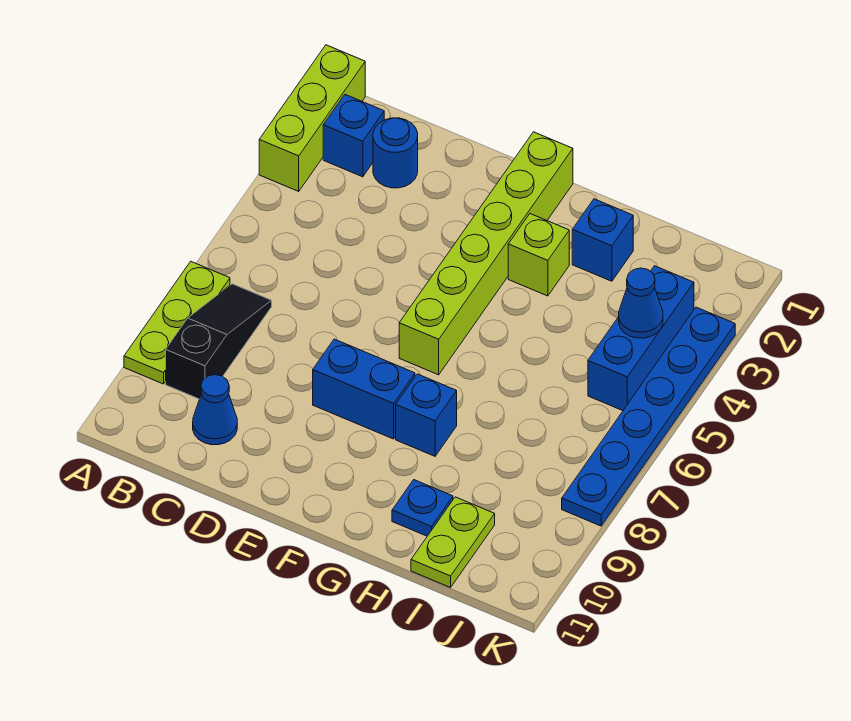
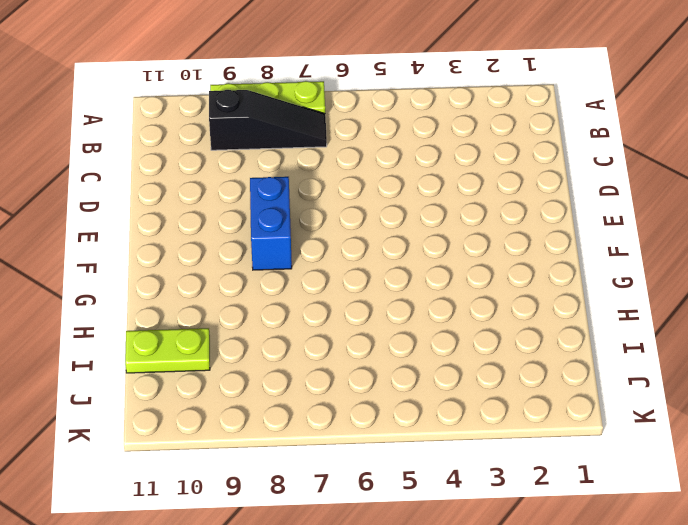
none -> lime brick A1:A3 level 1
none -> blue brick B2 level 1
none -> blue round brick C2 level 1

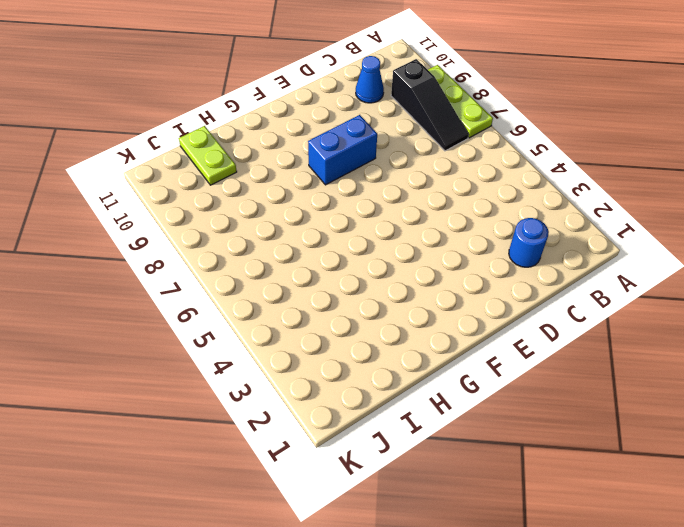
none -> lime brick A1:A3 level 1
none -> blue brick B2 level 1
none -> lime brick F1:F6 level 1

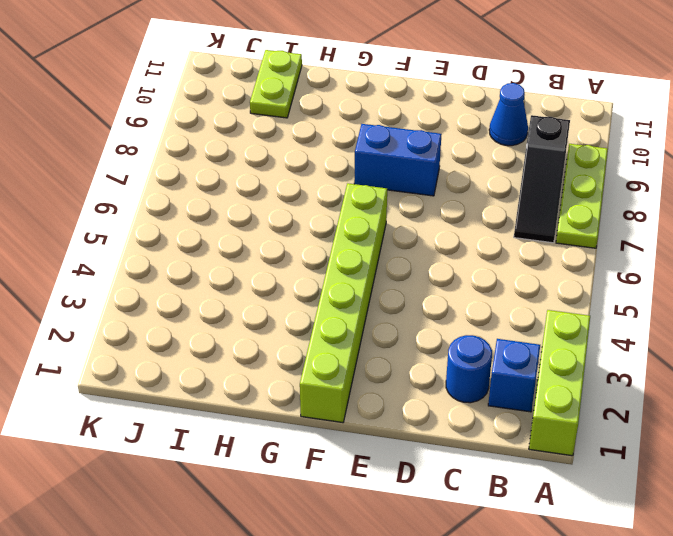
none -> lime brick G3 level 1
none -> blue brick G8 level 1
none -> blue brick H2 level 1

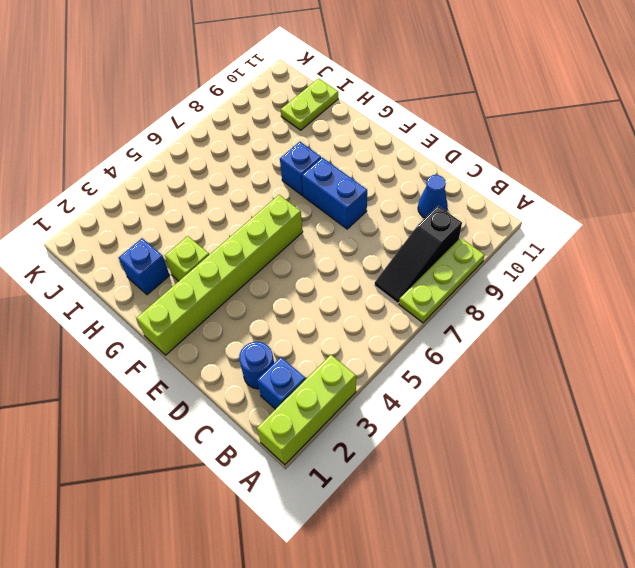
none -> blue plate H10 level 1
none -> blue brick J3:J5 level 1
none -> blue plate K3:K8 level 1

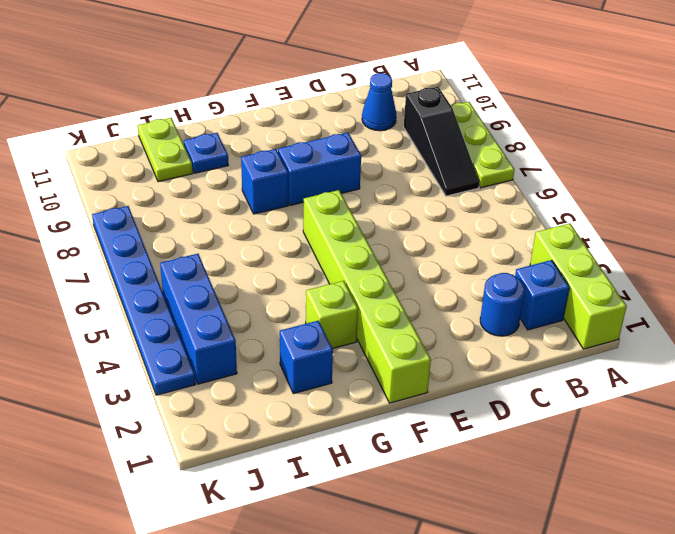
none -> blue cone J4 level 2

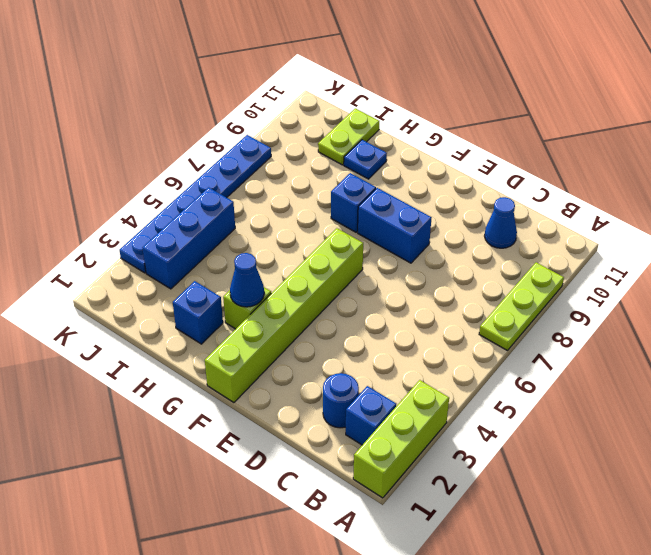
blue cone G3 level 2 -> blue cone J4 level 2
none -> black slope B7:B9 level 1 top 9

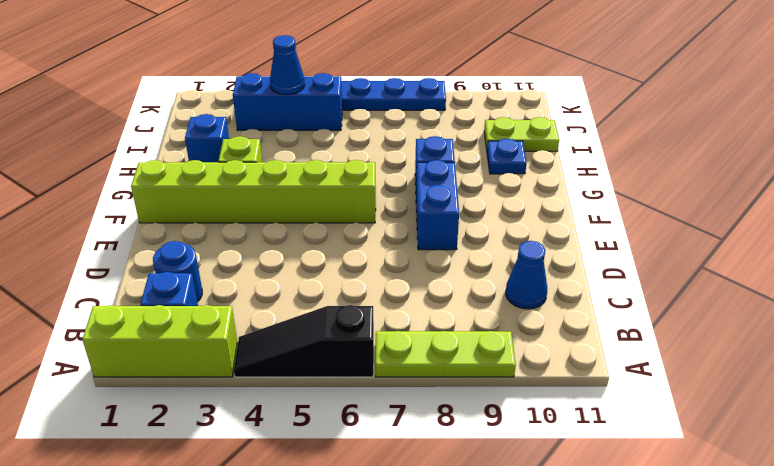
black slope A4:A6 level 1 top 6 -> black slope B7:B9 level 1 top 9

